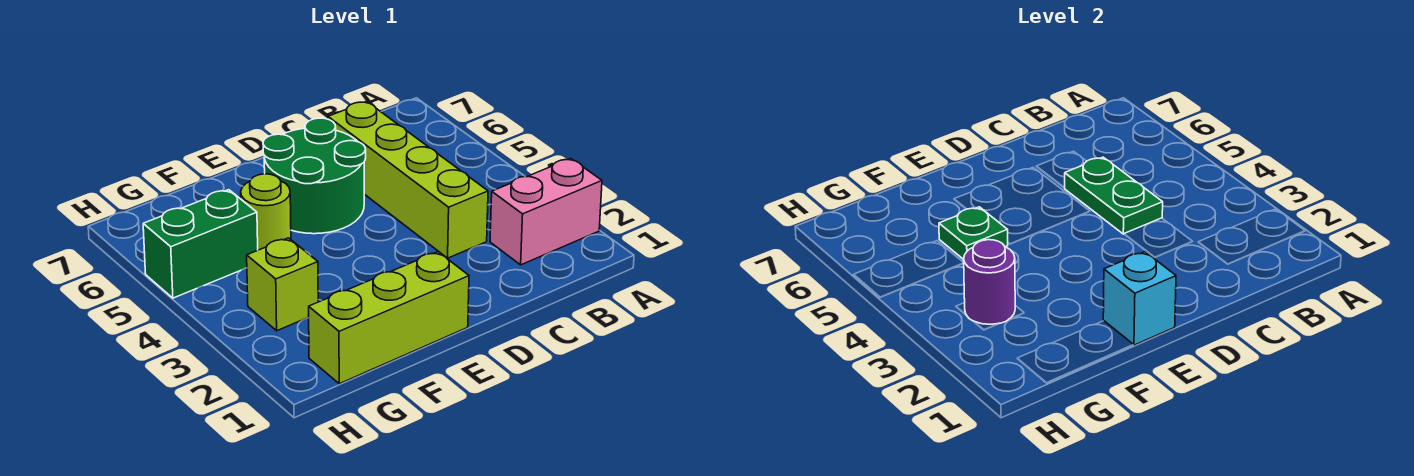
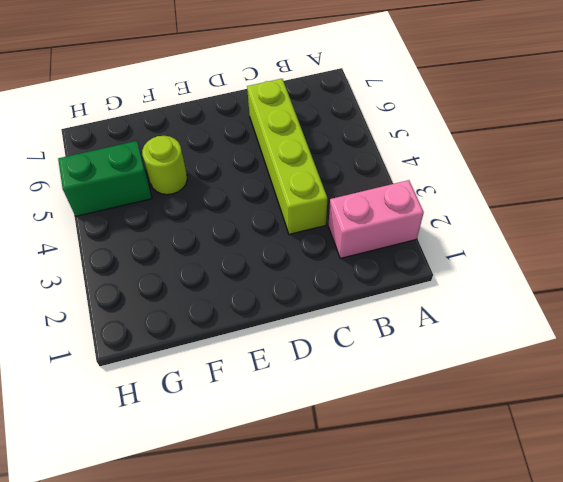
none -> green round brick D5:E6 level 1
none -> lime brick E1:G1 level 1

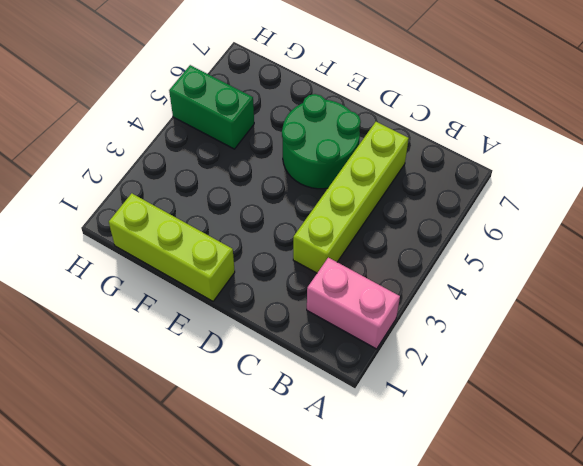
none -> lime round brick F5 level 1
none -> lime brick G3 level 1

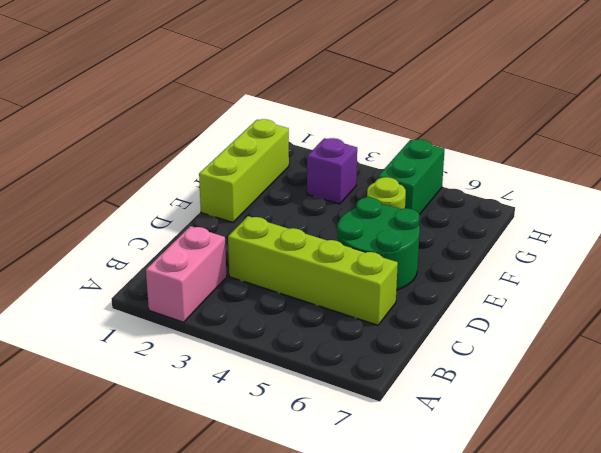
purple brick G3 level 1 -> lime brick G3 level 1
none -> green plate C4:C5 level 2
none -> cyan brick E1 level 2

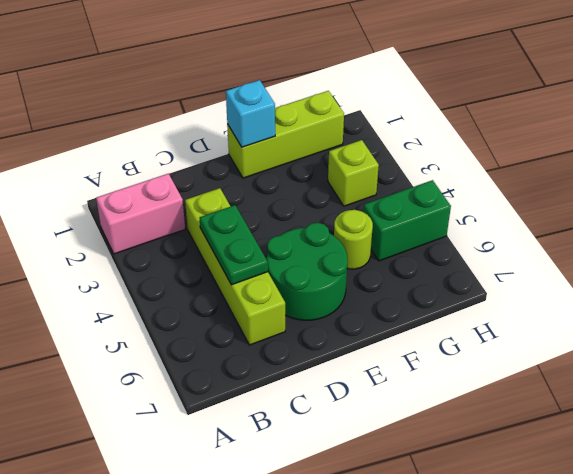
none -> green plate F5 level 2
none -> purple round brick G3 level 2

